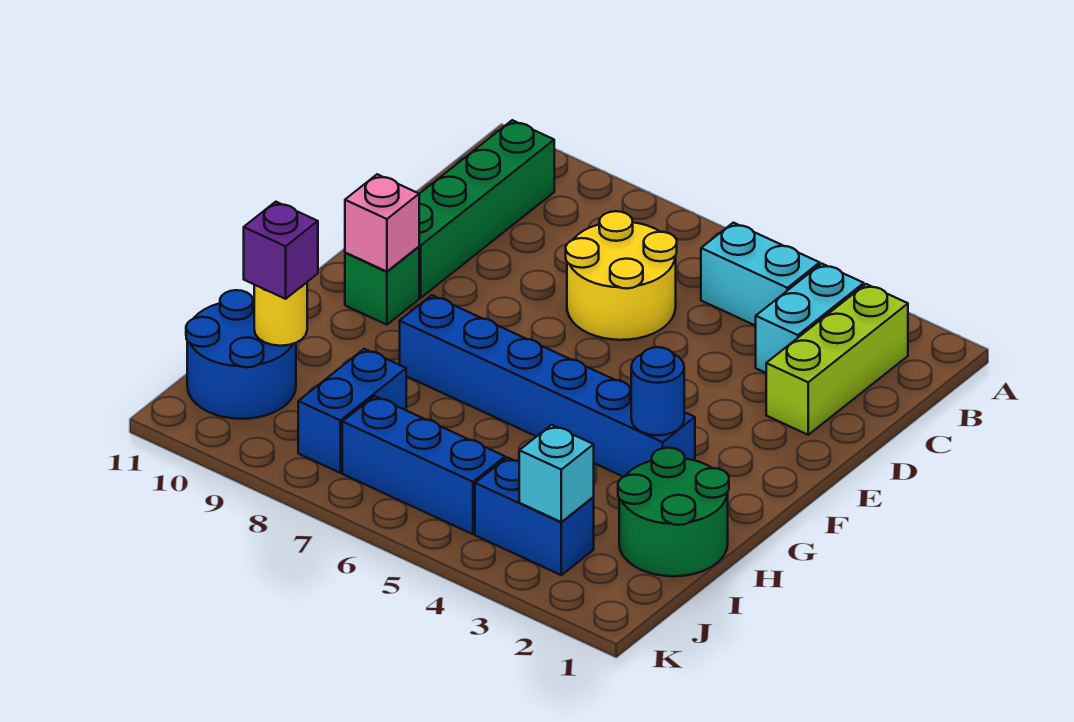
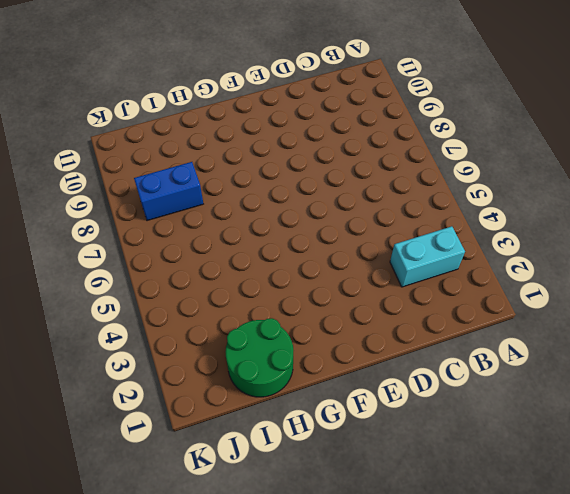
none -> lime brick B2:D2 level 1
none -> cyan brick B4:B5 level 1
none -> green brick B10:E10 level 1

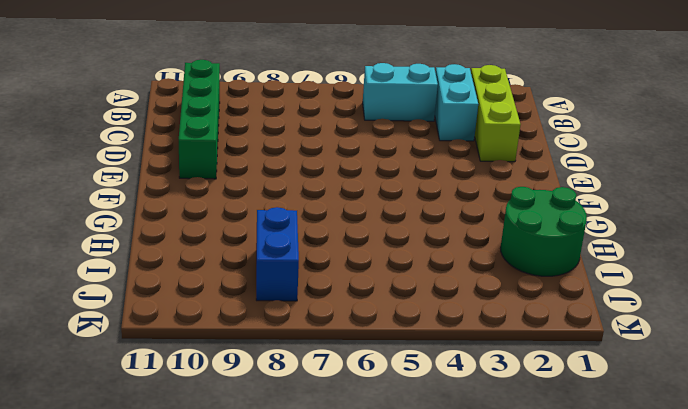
none -> yellow round brick C6:D7 level 1
none -> green brick F10 level 1
none -> blue brick G3:G8 level 1

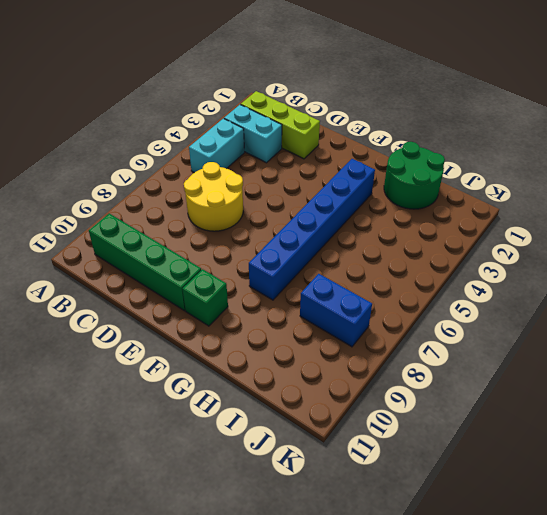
none -> blue round brick I10:J11 level 1
none -> blue brick J3:J4 level 1
none -> blue brick J5:J7 level 1

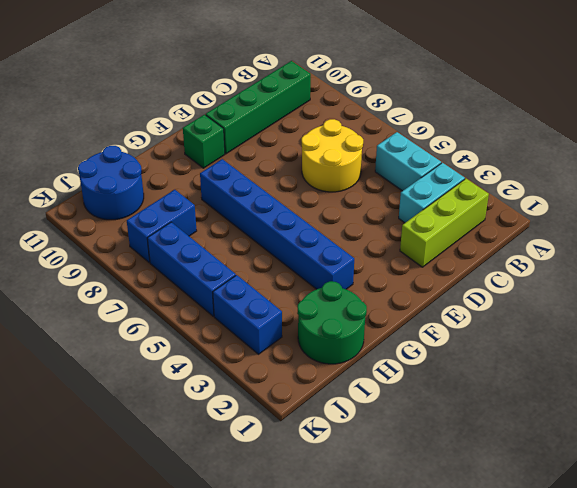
none -> pink brick F10 level 2
none -> blue round brick G3 level 2
none -> yellow round brick I10 level 2

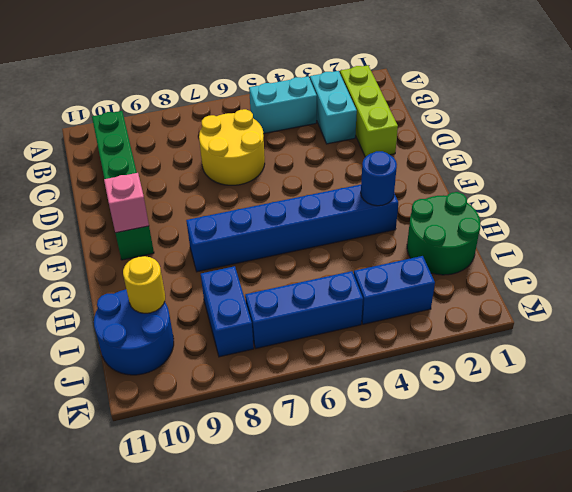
none -> cyan brick J3 level 2
none -> purple brick I10 level 3

